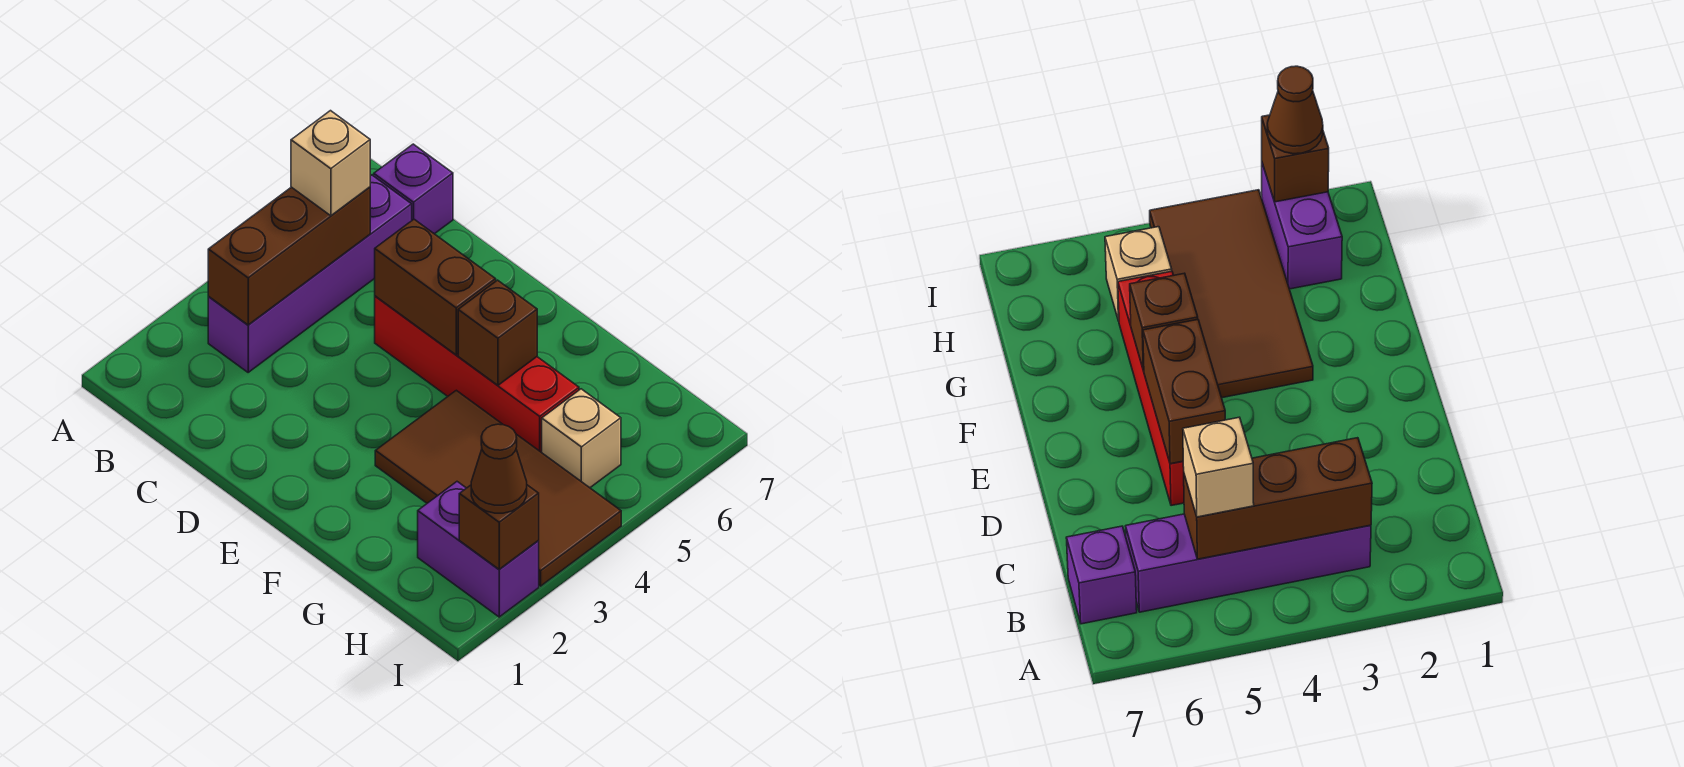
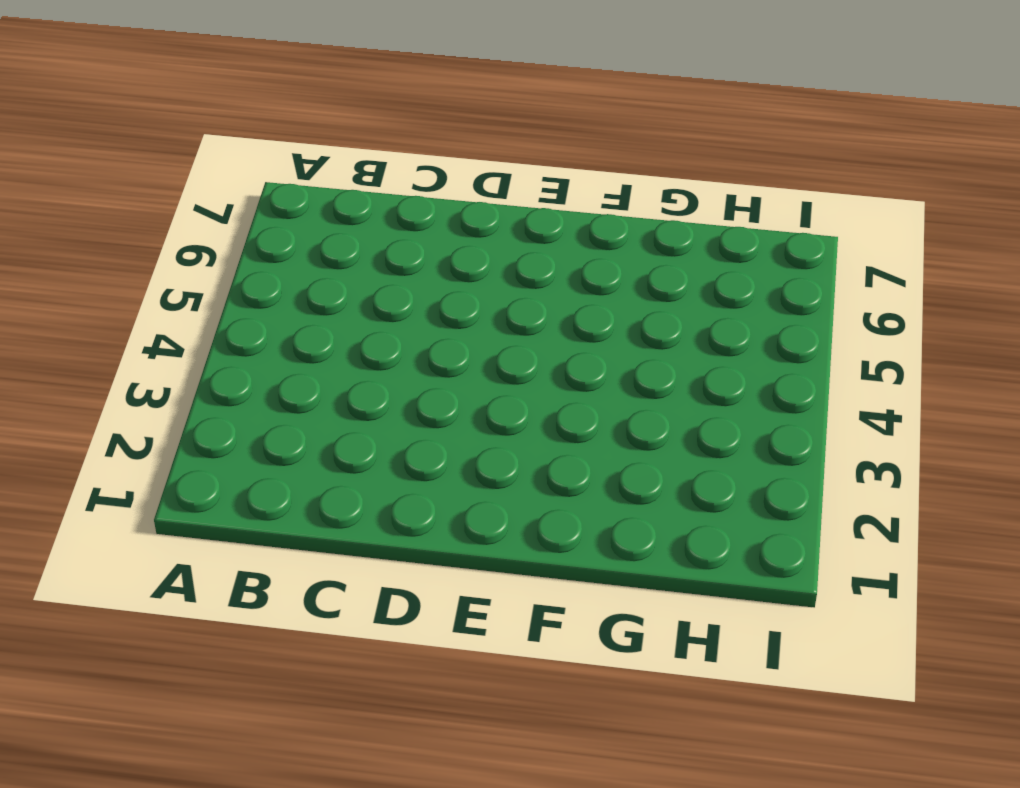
none -> purple brick B3:B6 level 1
none -> purple brick B7 level 1
none -> red brick D5:G5 level 1

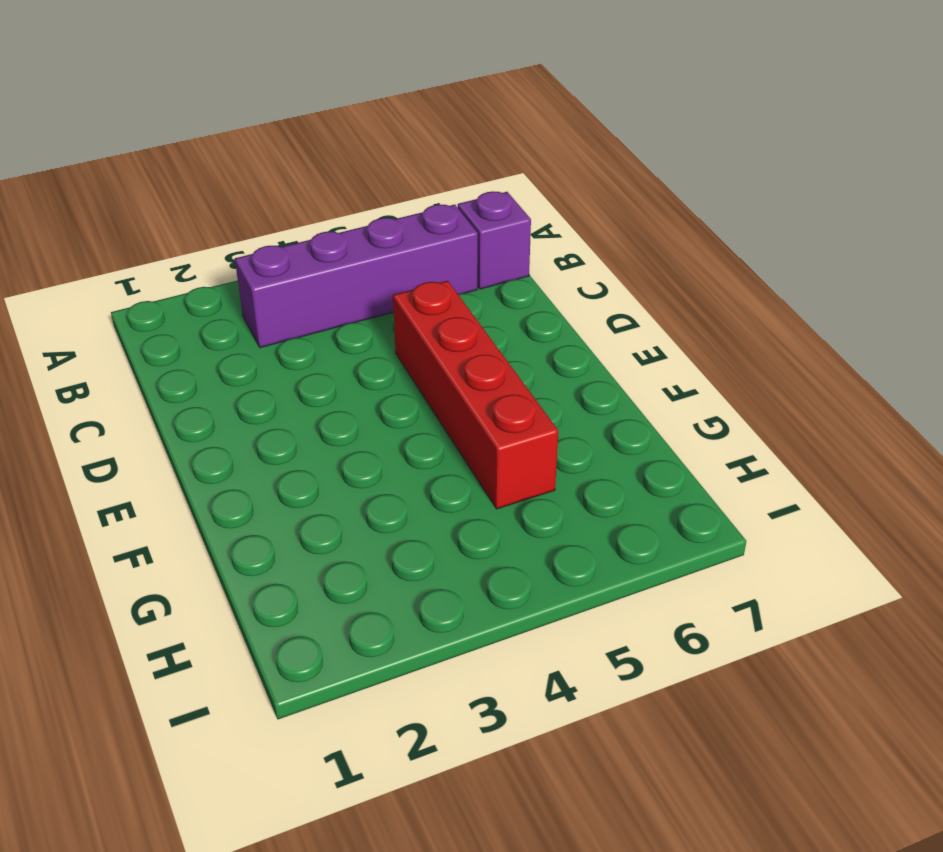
none -> brown tile F3:I4 level 1
none -> purple brick H2:I2 level 1
none -> tan brick H5 level 1

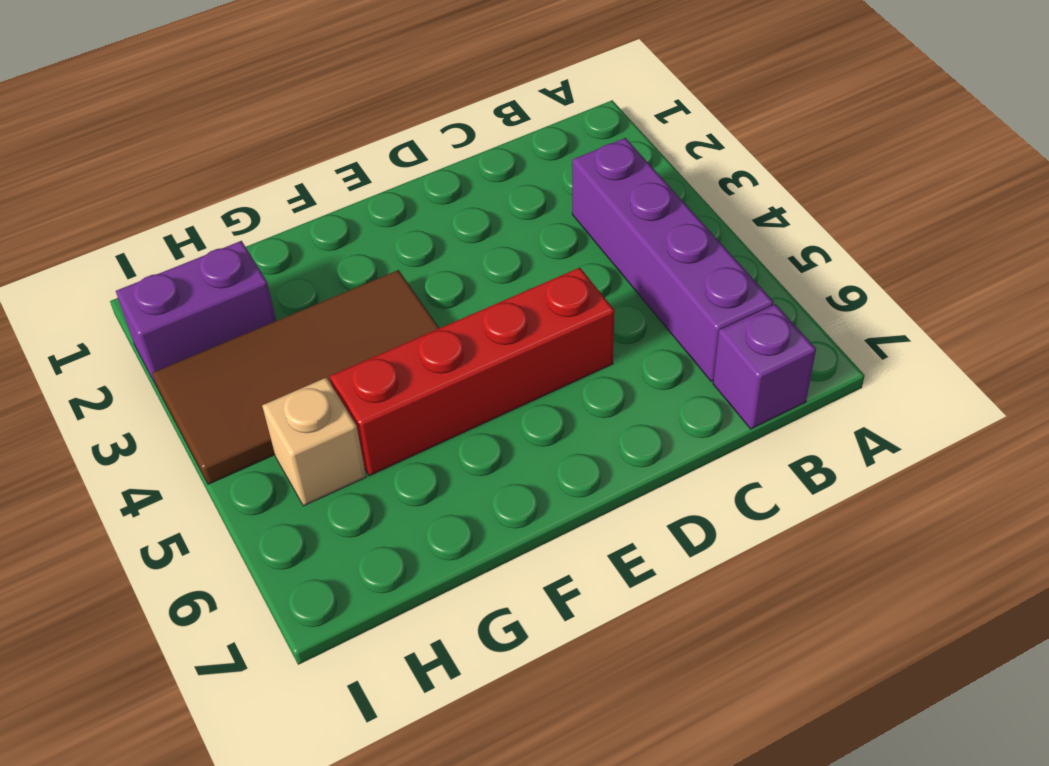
none -> brown brick B3:B5 level 2
none -> brown brick D5:E5 level 2
none -> brown brick F5 level 2

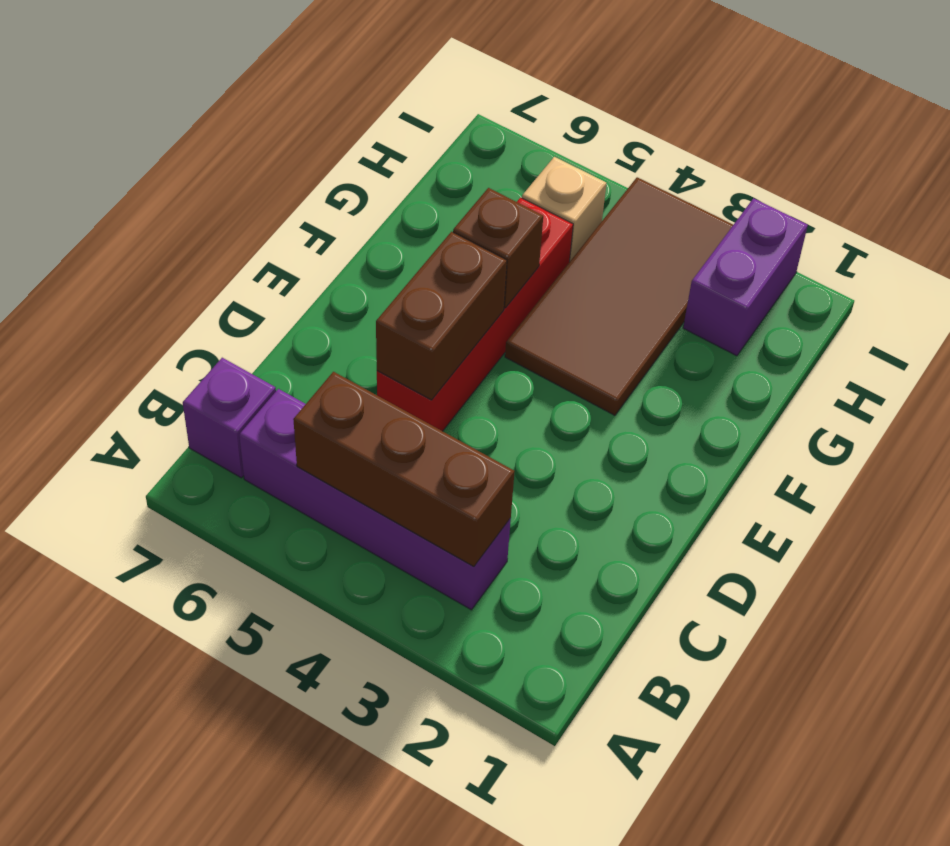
none -> brown brick I2 level 2
none -> tan brick B5 level 3
none -> brown cone I2 level 3

